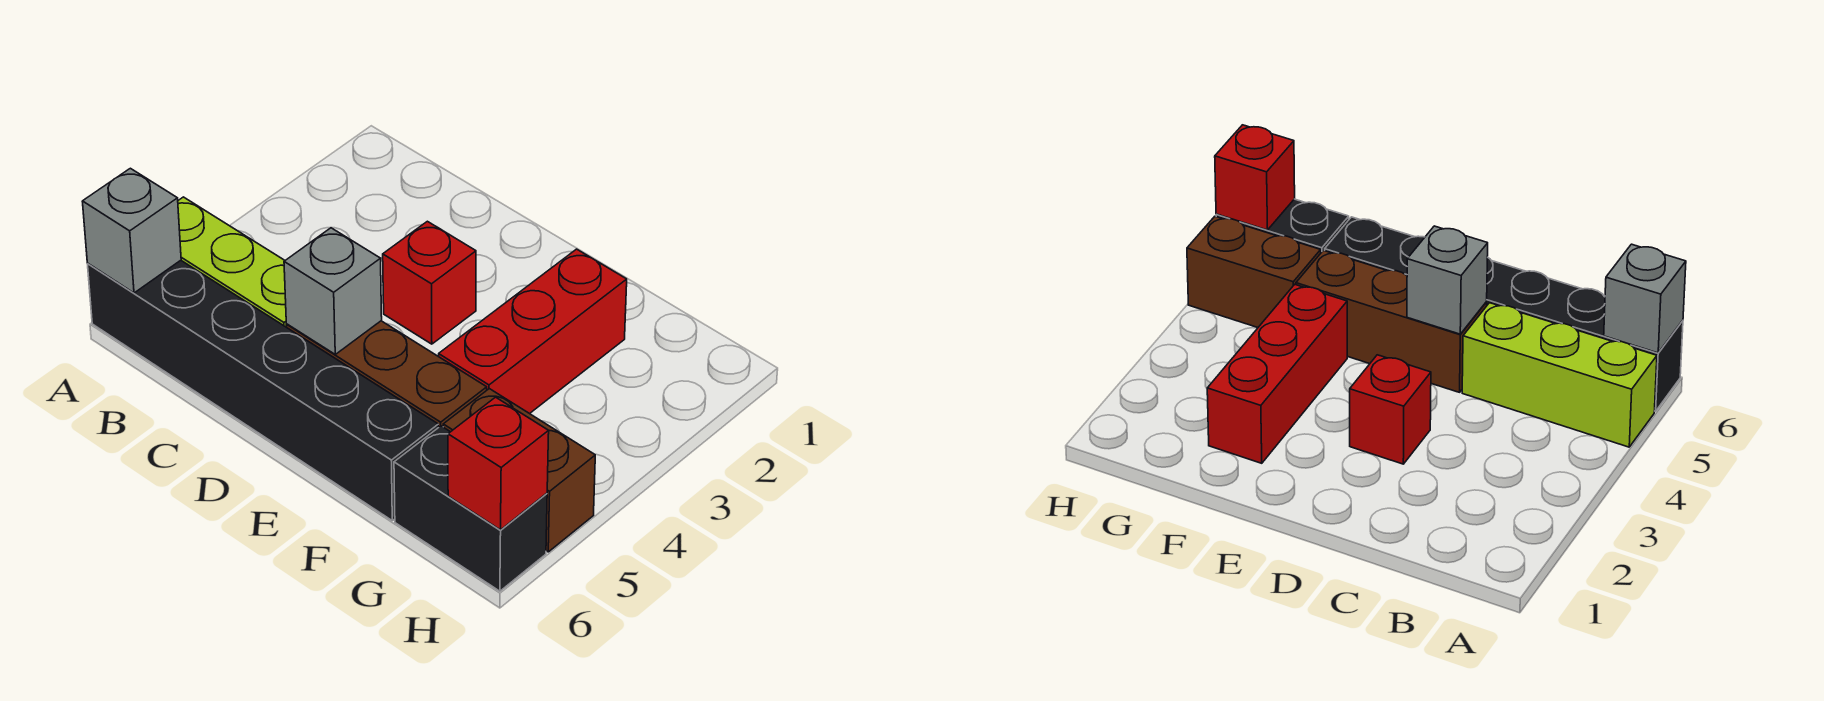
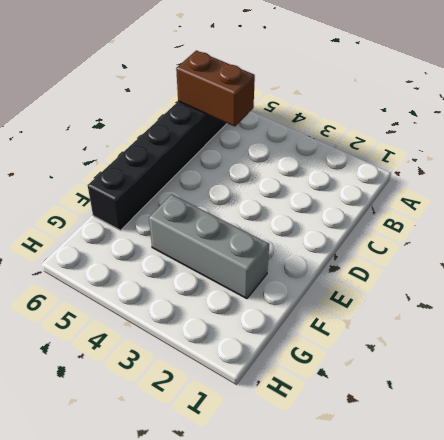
brown brick B5:B6 level 2 -> brown brick G5:H5 level 1
grey brick F2:F4 level 1 -> red brick F2:F4 level 1
none -> lime brick A5:C5 level 1
none -> red brick D3 level 1

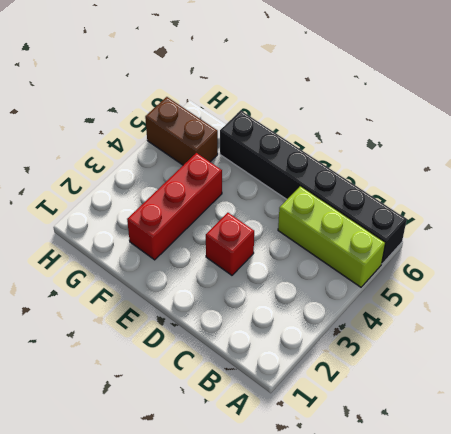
none -> brown brick D5:F5 level 1
none -> black brick G6:H6 level 1

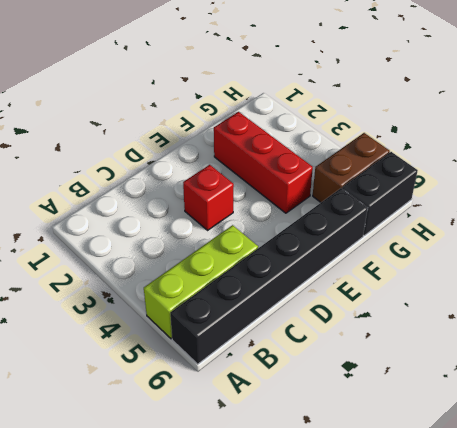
none -> brown brick D5:F5 level 1
none -> grey brick A6 level 2

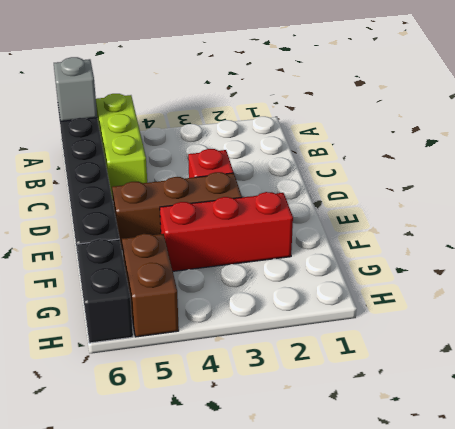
brown brick E3:E5 level 1 -> brown brick D5:F5 level 1
none -> grey brick D5 level 2
none -> red brick H6 level 2

